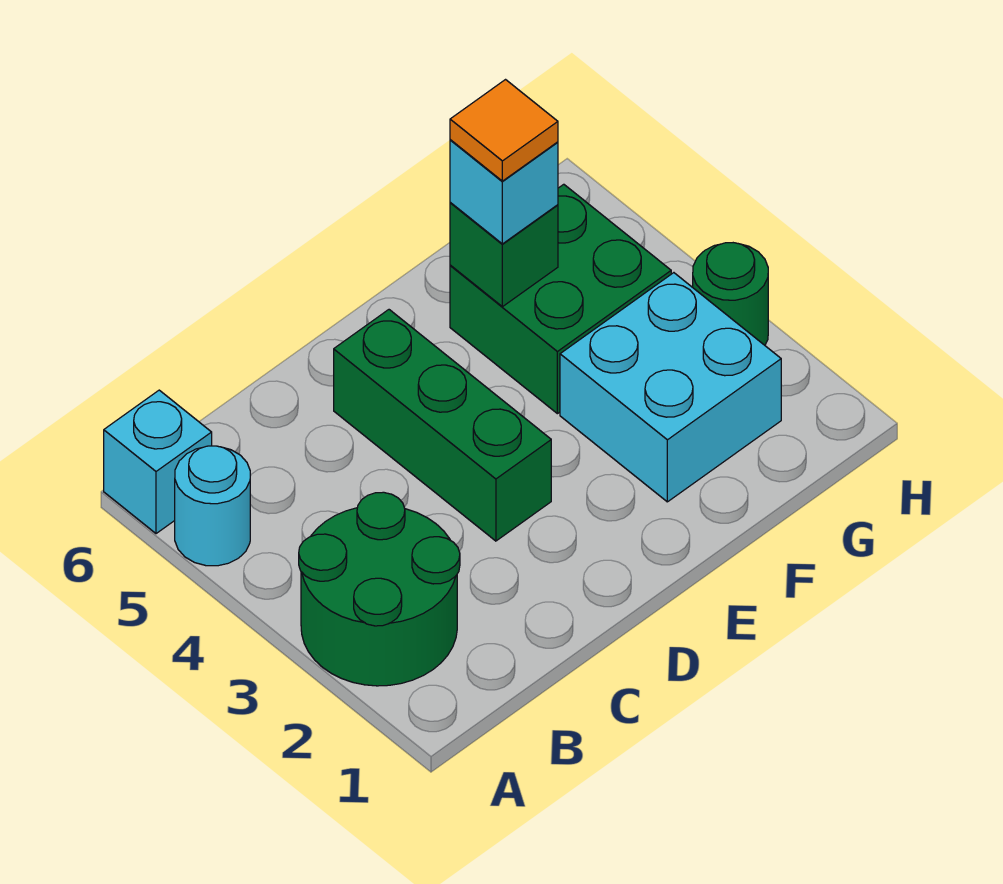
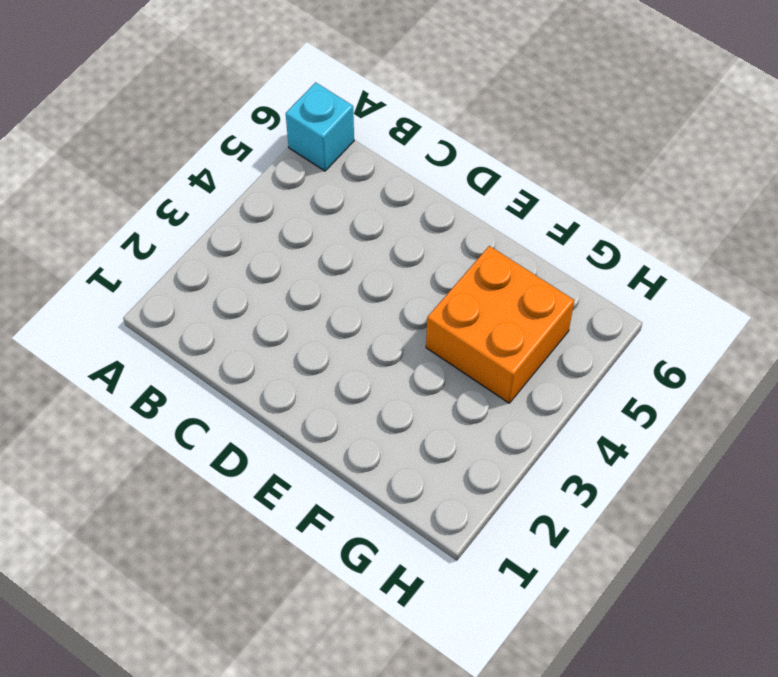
orange brick F4:G5 level 1 -> green brick F4:G5 level 1
none -> green round brick A2:B3 level 1
none -> cyan round brick A5 level 1

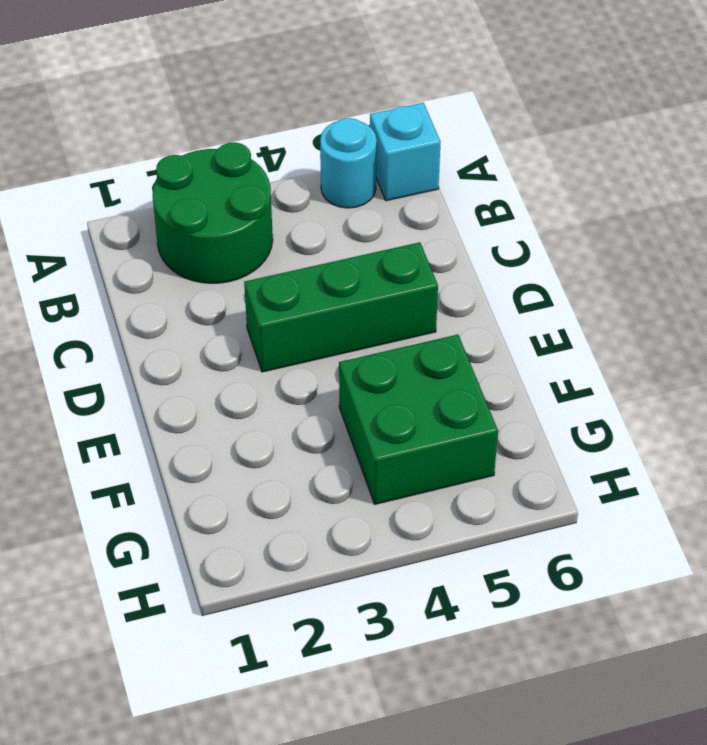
none -> cyan brick F2:G3 level 1
none -> green round brick H3 level 1

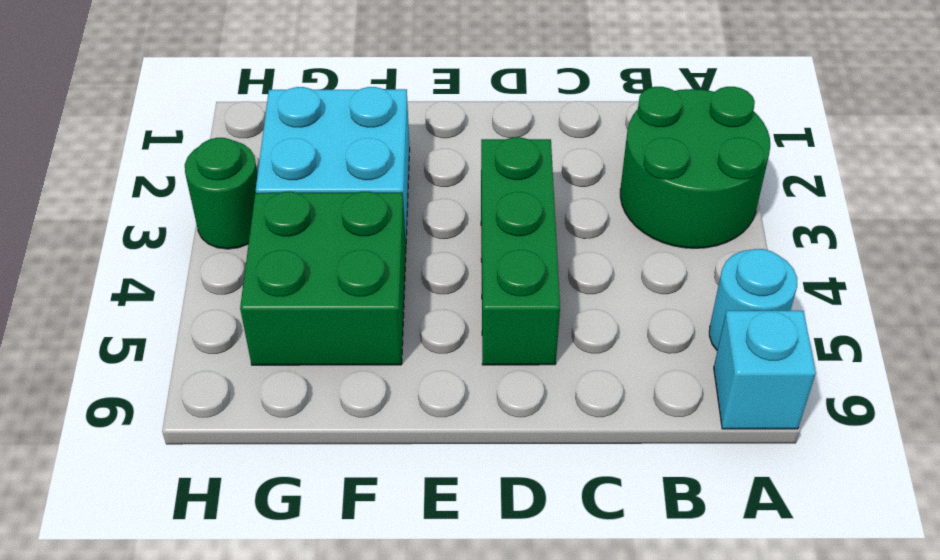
none -> green brick F5 level 2
none -> cyan brick F5 level 3

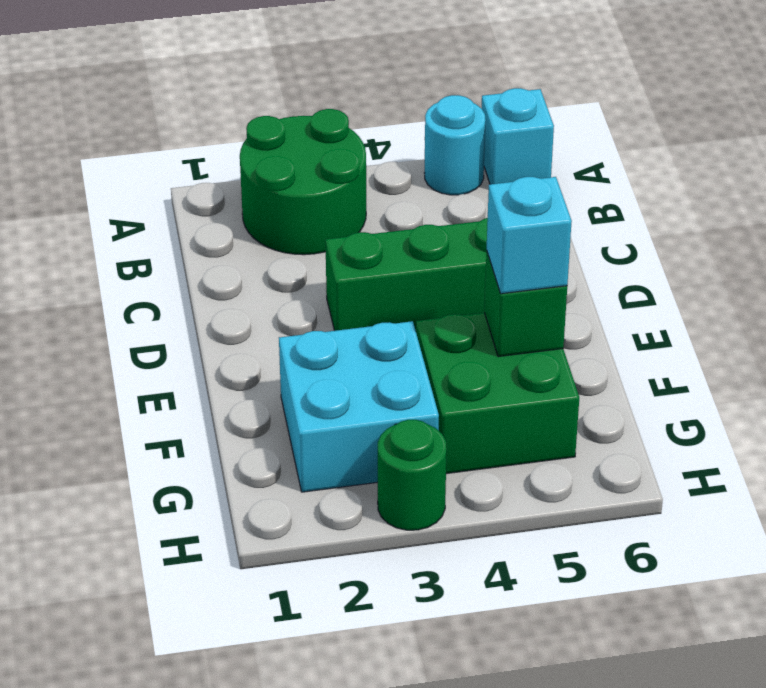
none -> orange tile F5 level 4

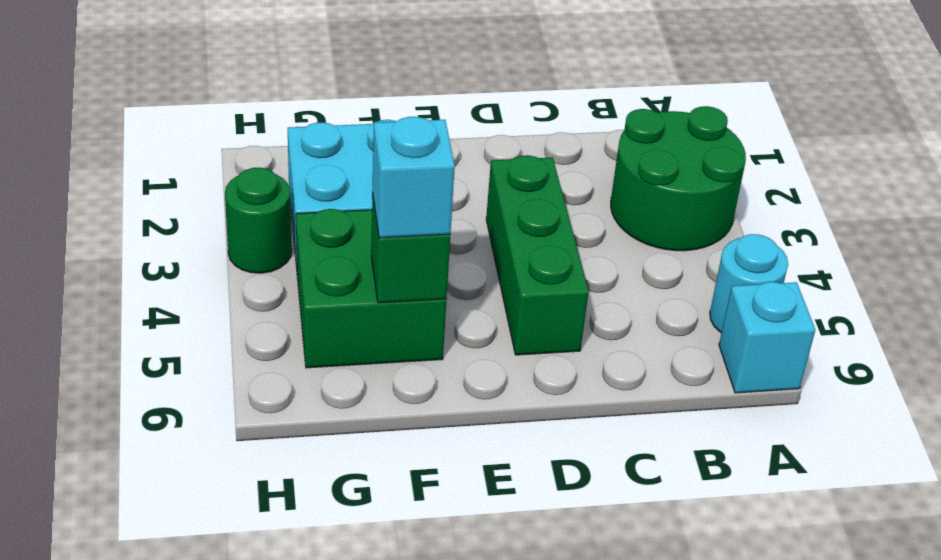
none -> orange tile F5 level 4

